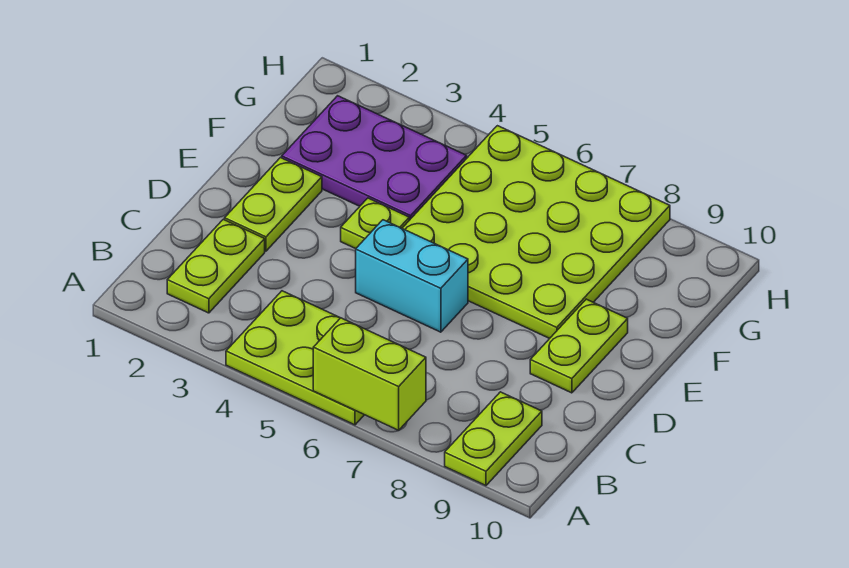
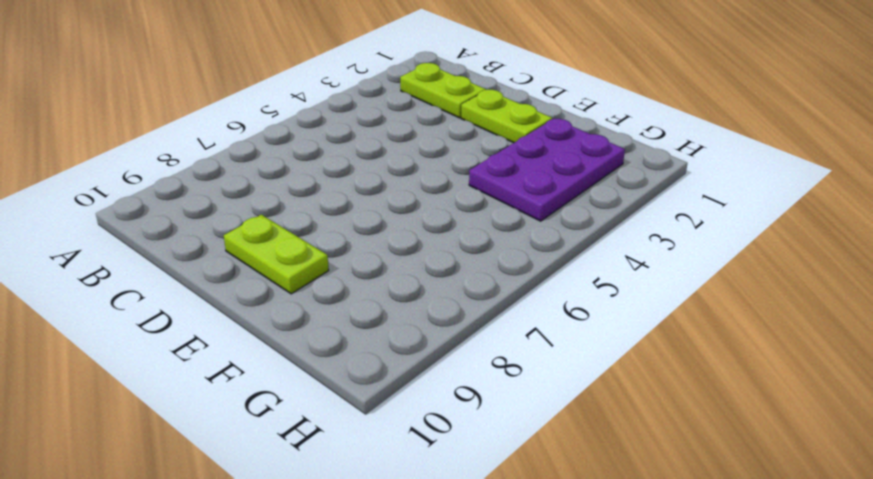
none -> lime plate A4:B6 level 1
none -> lime plate A9:B9 level 1

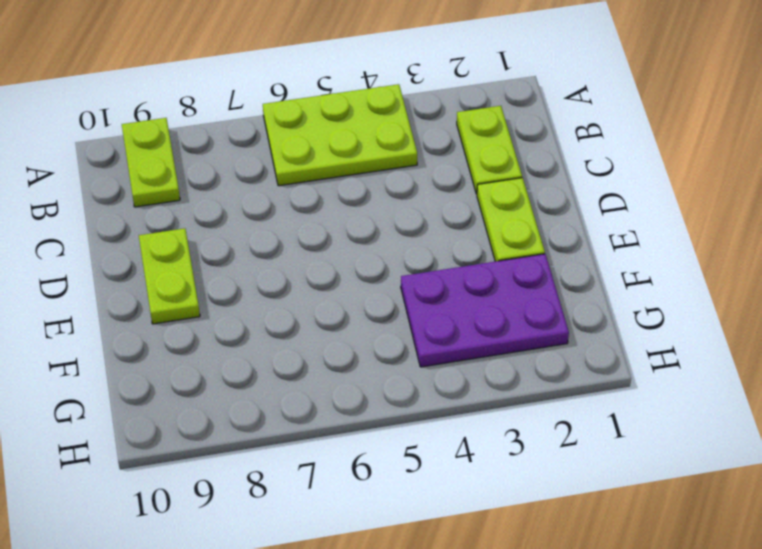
none -> cyan brick D5:D6 level 1
none -> lime plate E4 level 1

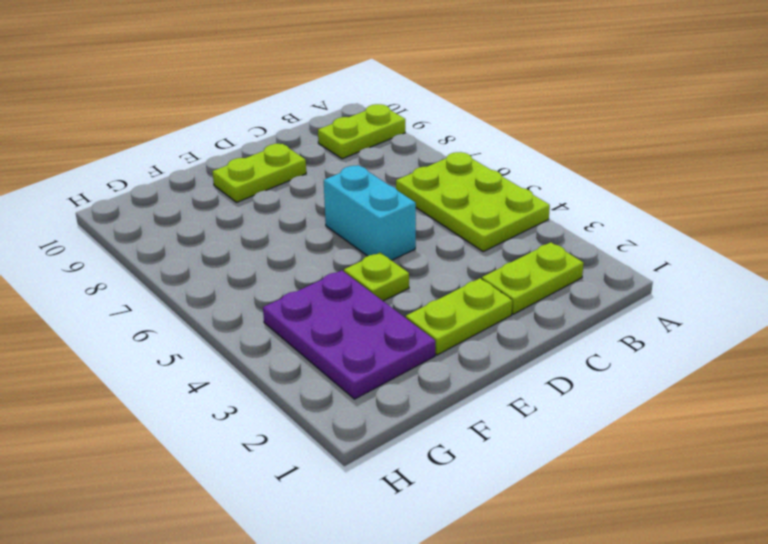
none -> lime plate E5:H8 level 1
none -> lime brick A6:A7 level 2

